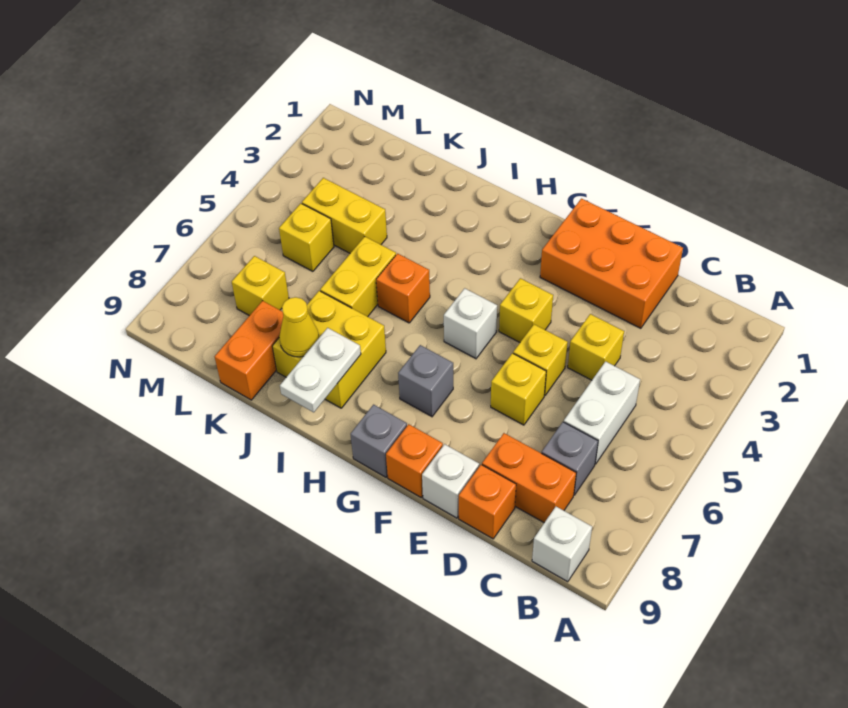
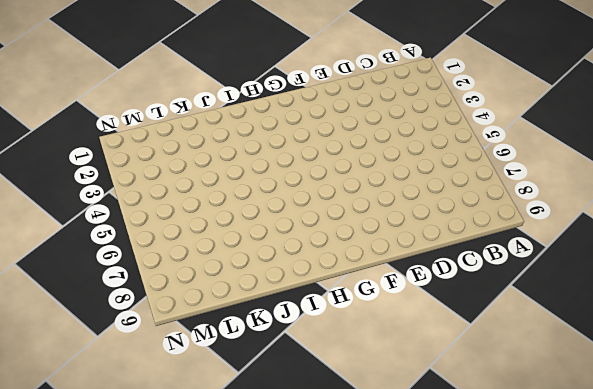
none -> white brick B9 level 1
none -> white brick C5:C6 level 1
none -> grey brick C7 level 1

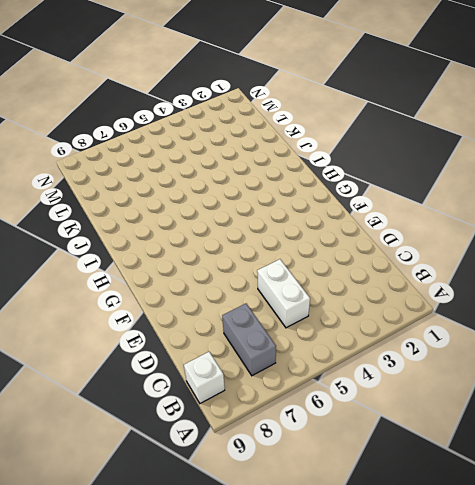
grey brick B7:C7 level 1 -> grey brick C7 level 1
white brick C5:D5 level 1 -> white brick C5:C6 level 1
none -> orange brick C8:D8 level 1
none -> orange brick D1:F2 level 1
none -> yellow brick D4 level 1

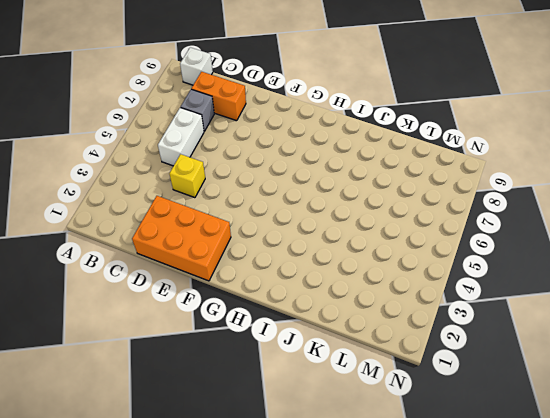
none -> orange brick D9 level 1
none -> yellow brick E5 level 1
none -> yellow brick E6 level 1

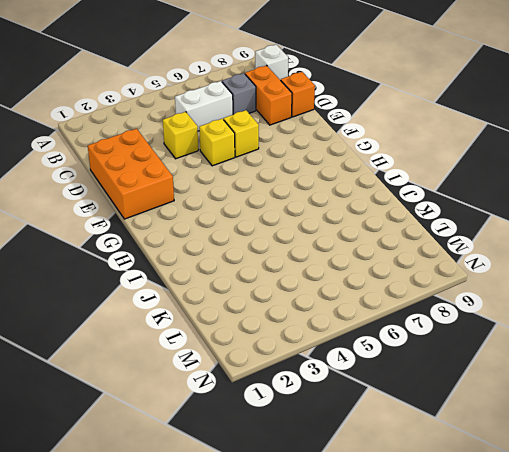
none -> white brick E9 level 1
none -> yellow brick F4 level 1
none -> orange brick F9 level 1

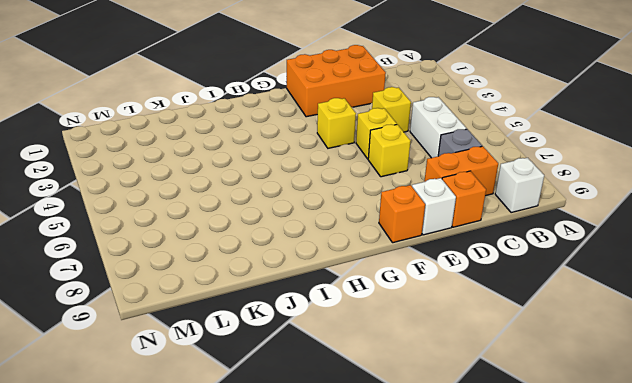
none -> white brick G5 level 1
none -> grey brick G7 level 1
none -> grey brick G9 level 1

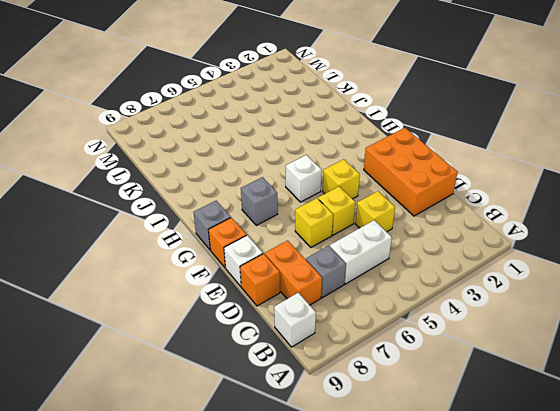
none -> orange brick I5 level 1
none -> yellow brick I7:J8 level 1
none -> yellow brick J5:J6 level 1

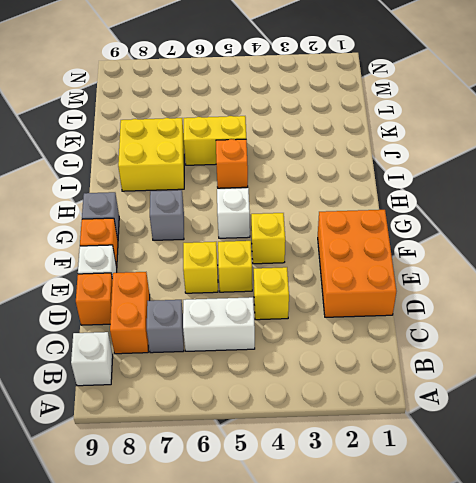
none -> yellow brick K4:L4 level 1
none -> orange brick K8:K9 level 1
none -> yellow brick L5 level 1

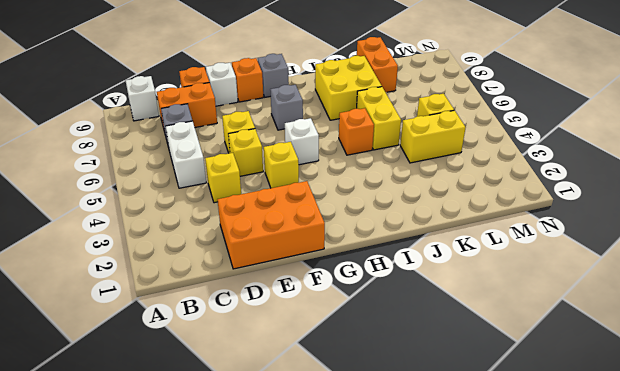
none -> yellow brick L7 level 1
none -> white plate I8:I9 level 2
none -> yellow cone J8 level 2

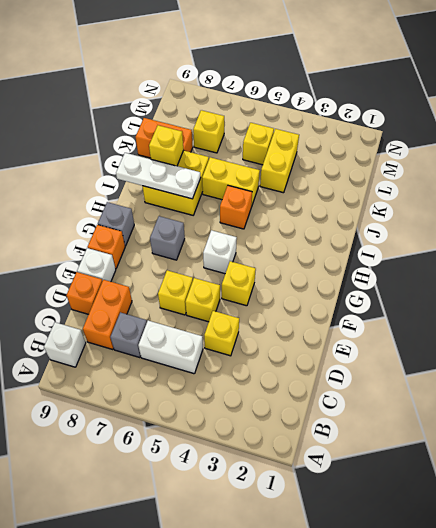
white plate I7:I9 level 2 -> white plate I8:I9 level 2
yellow brick J8 level 2 -> yellow cone J8 level 2
none -> orange brick D1:F2 level 1

